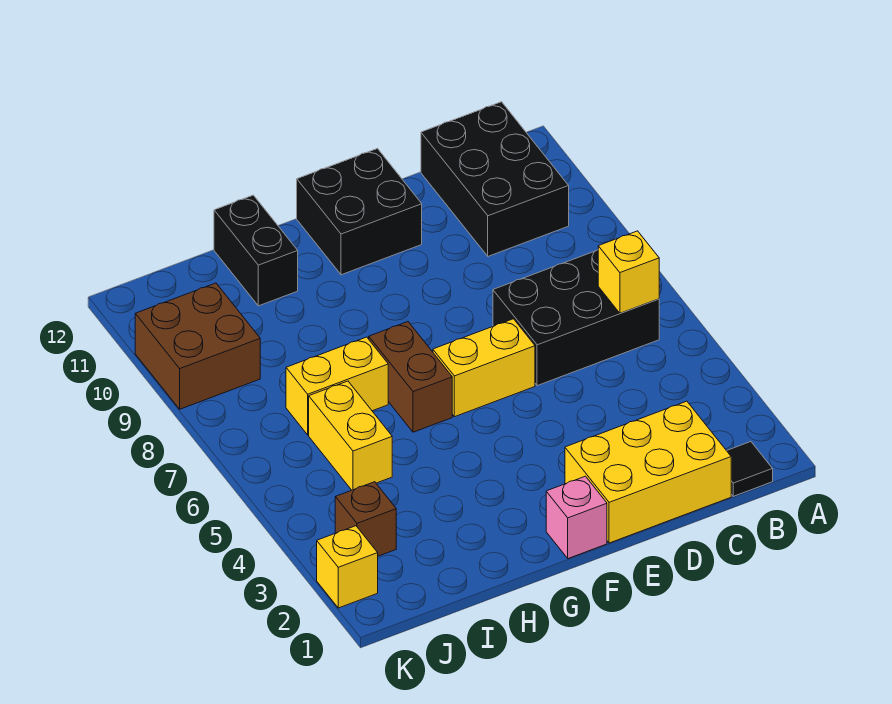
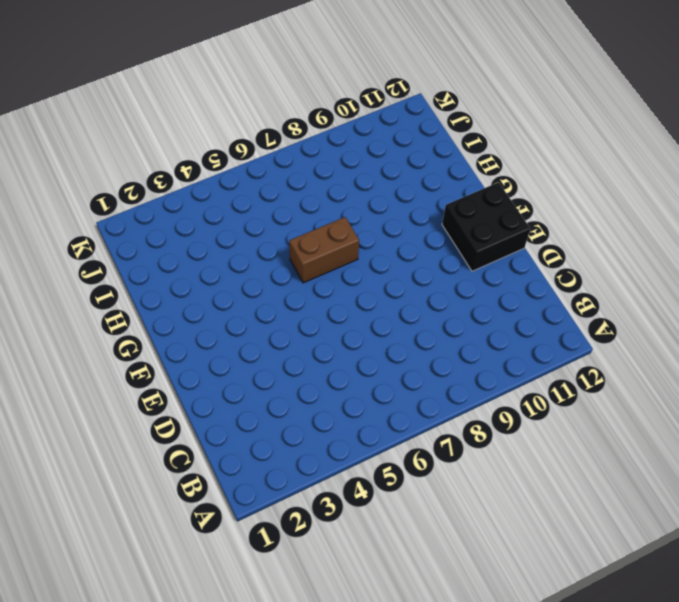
none -> black tile B1 level 1
none -> black brick B6:D7 level 1
none -> black brick B10:C12 level 1

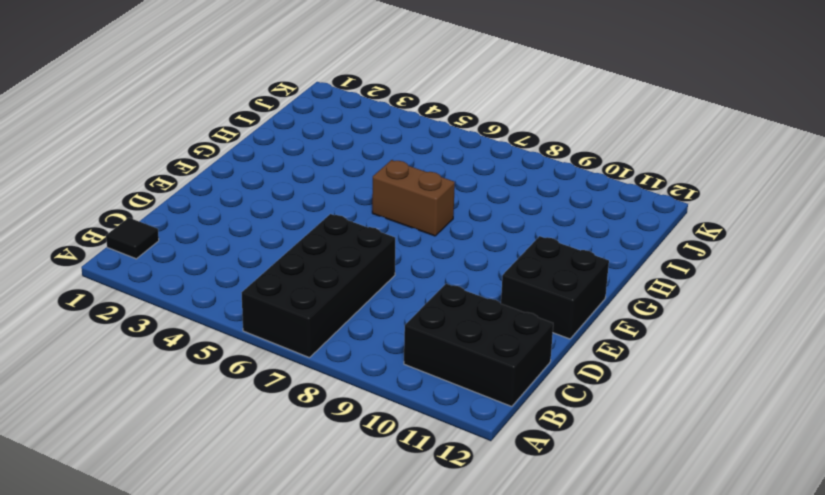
black brick A6:D7 level 1 -> black brick B6:D7 level 1
none -> yellow brick C1:E2 level 1
none -> yellow brick E6:F6 level 1
none -> pink brick F1 level 1

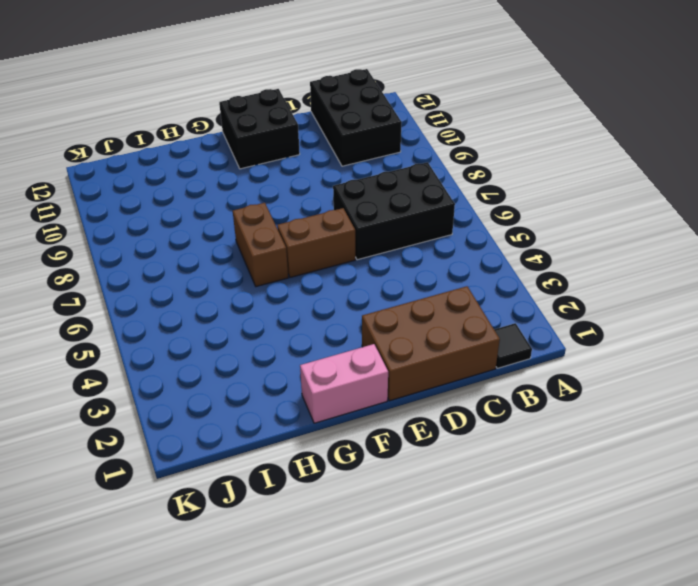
brown brick C1:E2 level 1 -> yellow brick C1:E2 level 1
brown brick E6:F6 level 1 -> yellow brick E6:F6 level 1
pink brick F1:G1 level 1 -> pink brick F1 level 1
none -> yellow brick H7:I7 level 1
none -> black brick H11:H12 level 1
none -> yellow brick I5:I6 level 1

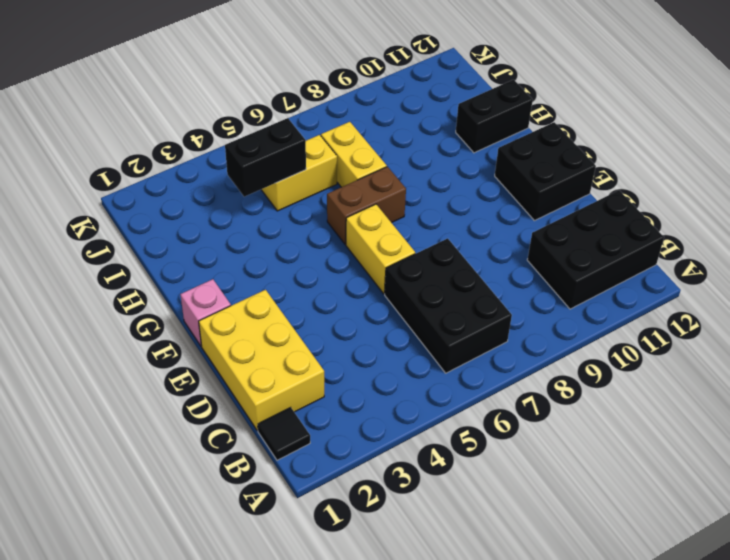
black brick I4:I5 level 2 -> none
none -> brown brick J3 level 1
none -> brown brick J9:K10 level 1
none -> yellow brick K2 level 1

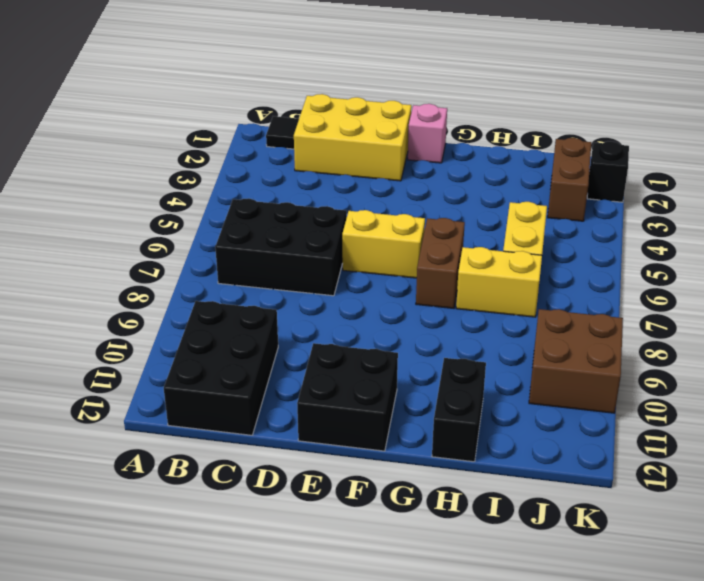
brown brick J2:J3 level 1 -> brown brick J3 level 1
black brick K2 level 1 -> yellow brick K2 level 1
none -> yellow brick B6 level 2

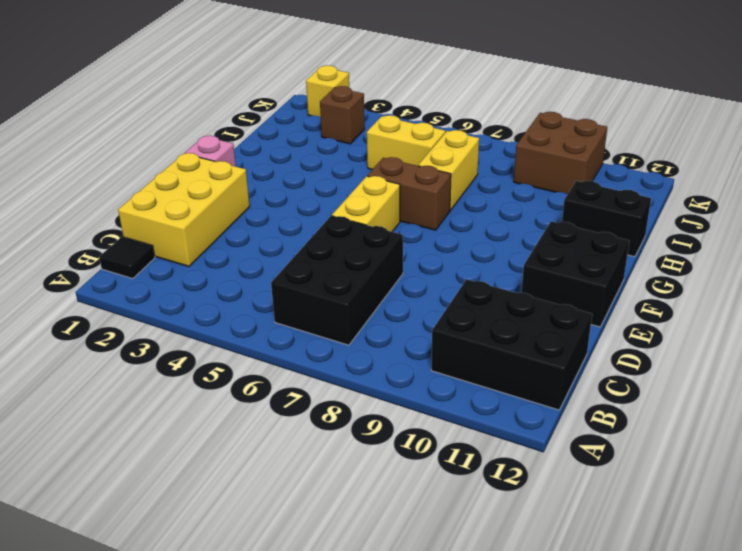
none -> yellow brick B6 level 2

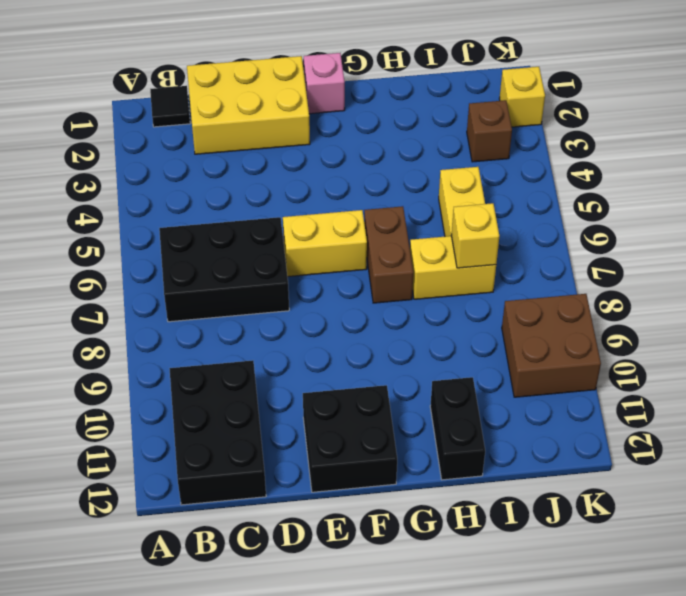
yellow brick I7 level 2 -> yellow brick B6 level 2

